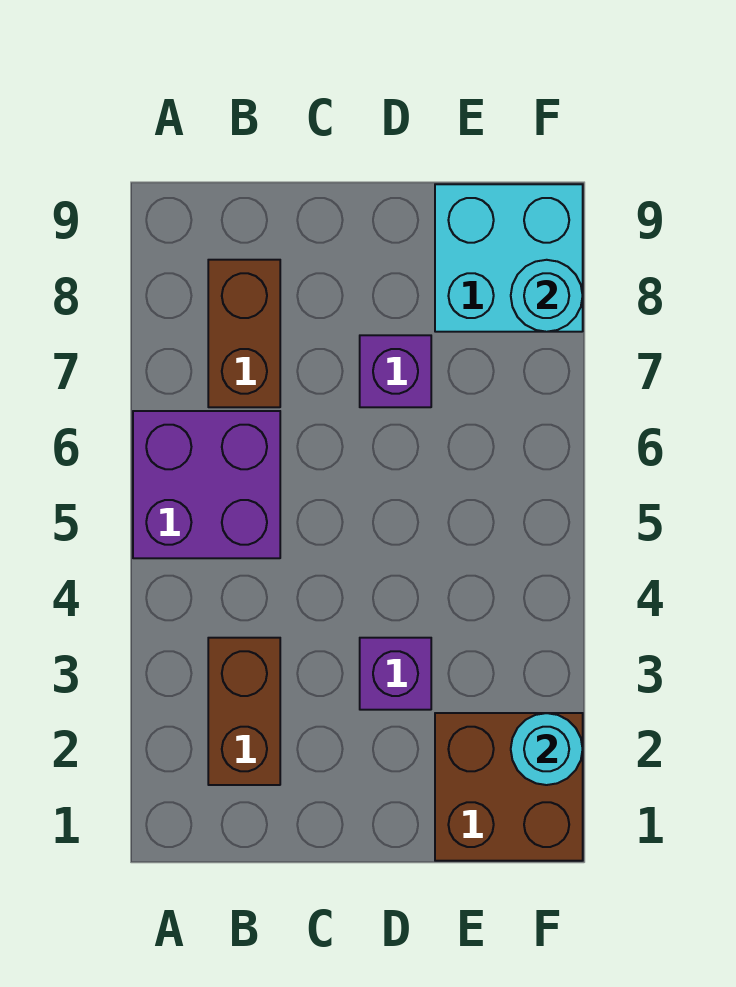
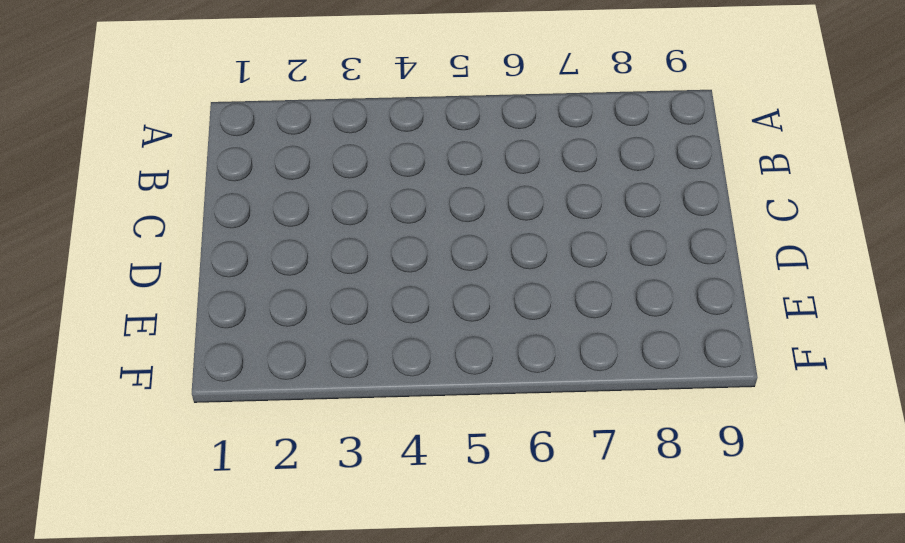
none -> purple brick A5:B6 level 1
none -> brown brick B2:B3 level 1

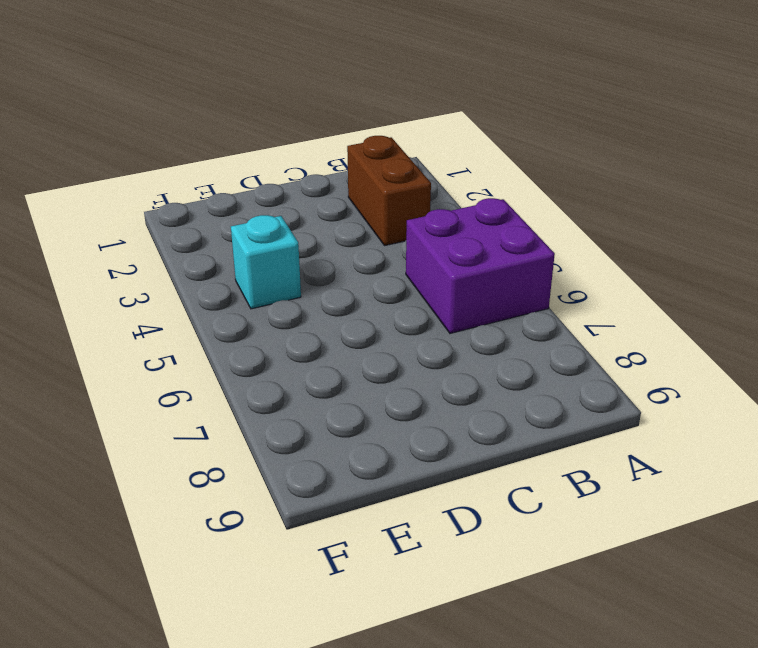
cyan brick E4 level 1 -> none
none -> brown brick B7:B8 level 1
none -> purple brick D3 level 1

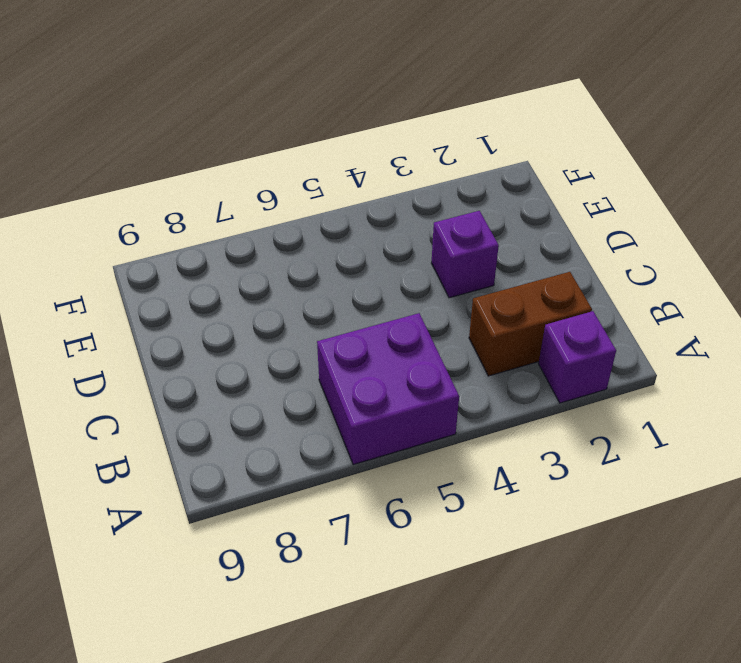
purple brick A2 level 1 -> purple brick D7 level 1
none -> brown brick B7:B8 level 1
none -> brown brick E1:F2 level 1

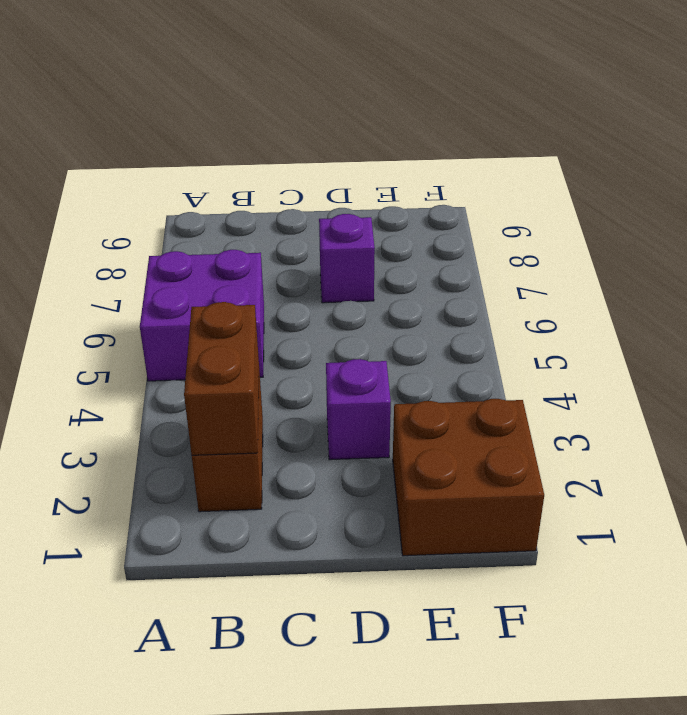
brown brick B2:B3 level 2 -> brown brick B7:B8 level 1
none -> cyan brick E8:F9 level 1
none -> cyan round brick F2 level 2

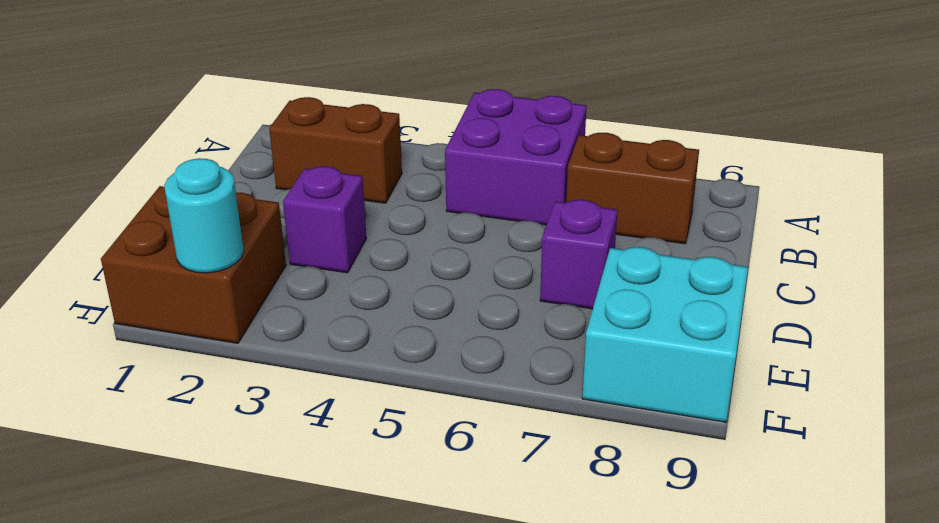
none -> cyan round brick F8 level 2

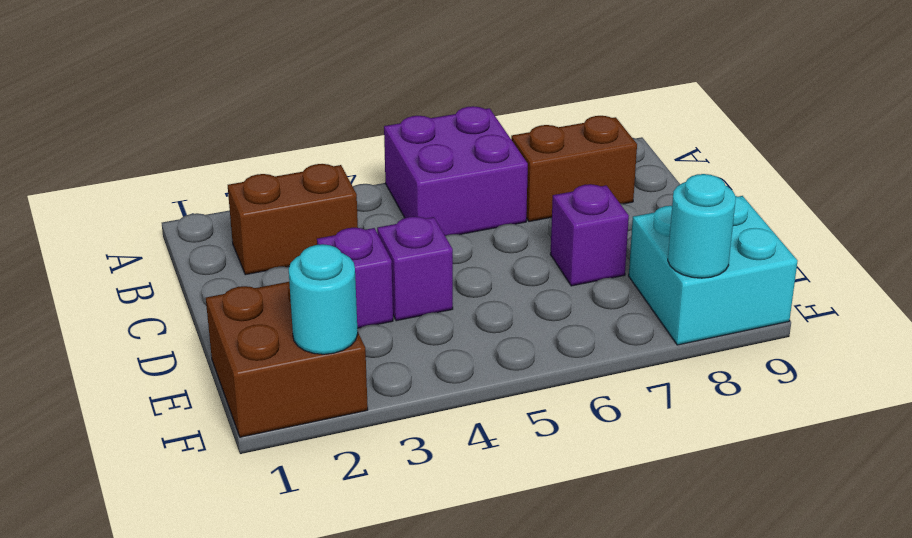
purple brick D4 level 1 -> none

